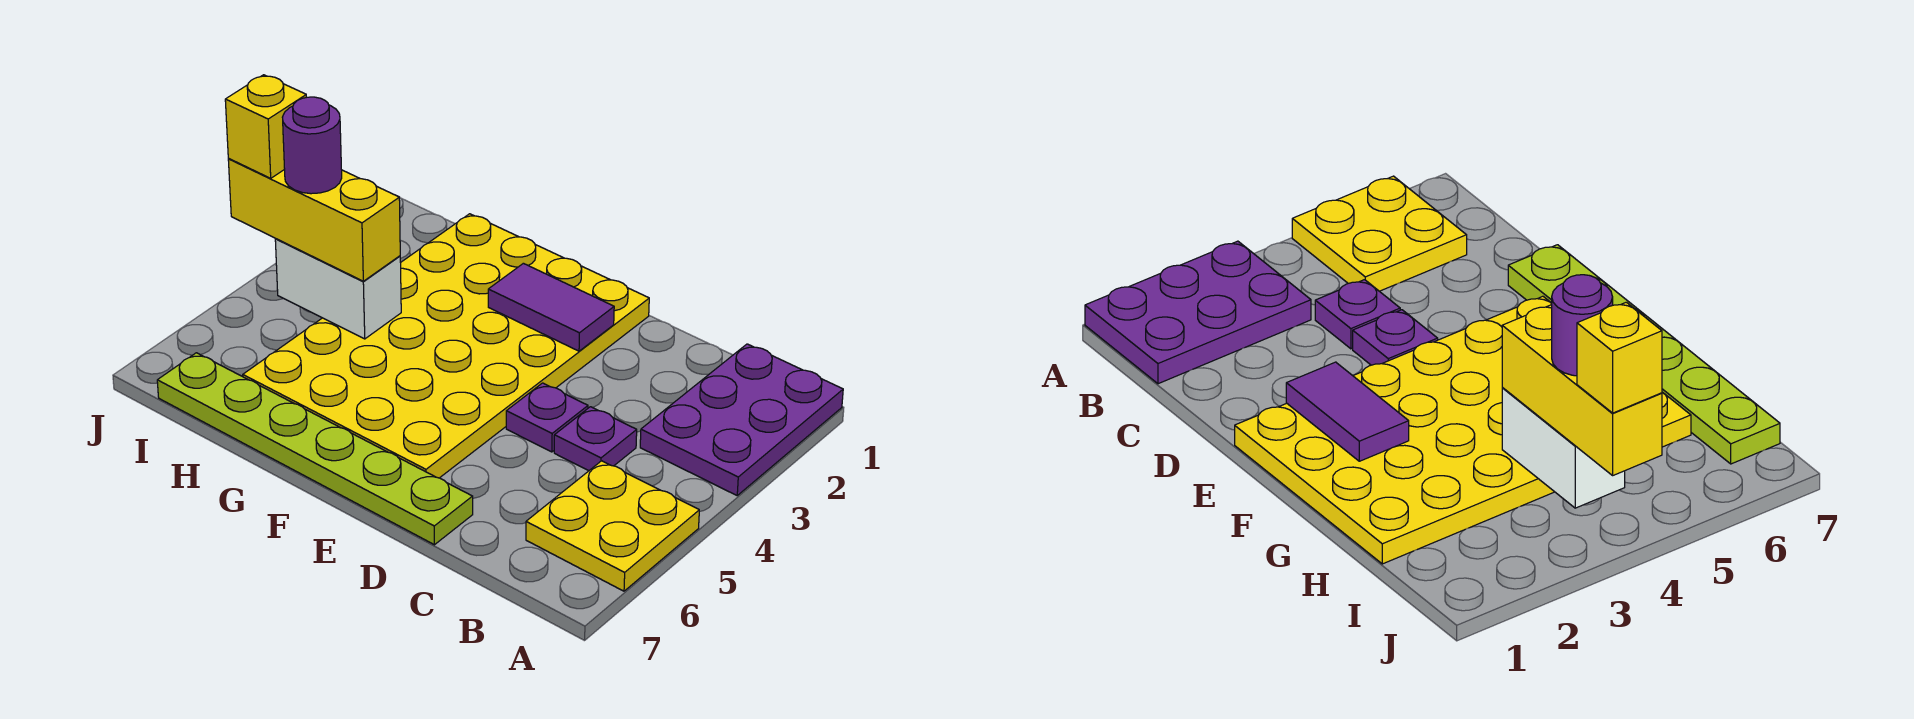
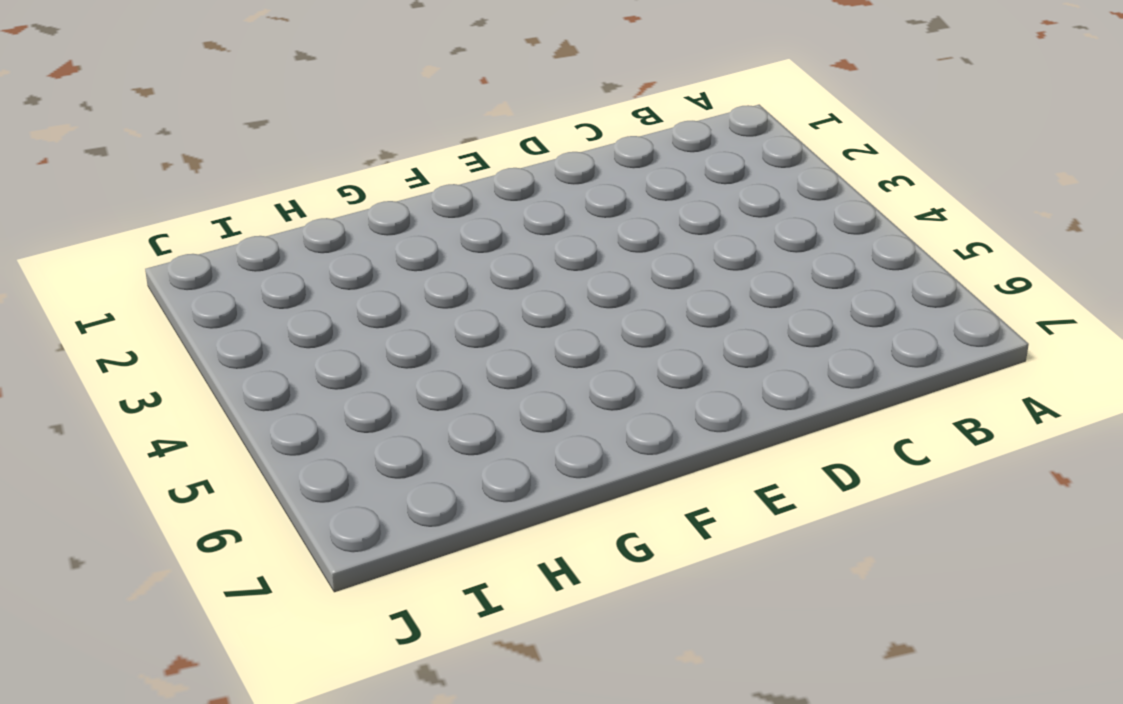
none -> purple plate A1:B3 level 1
none -> yellow plate A5:B6 level 1

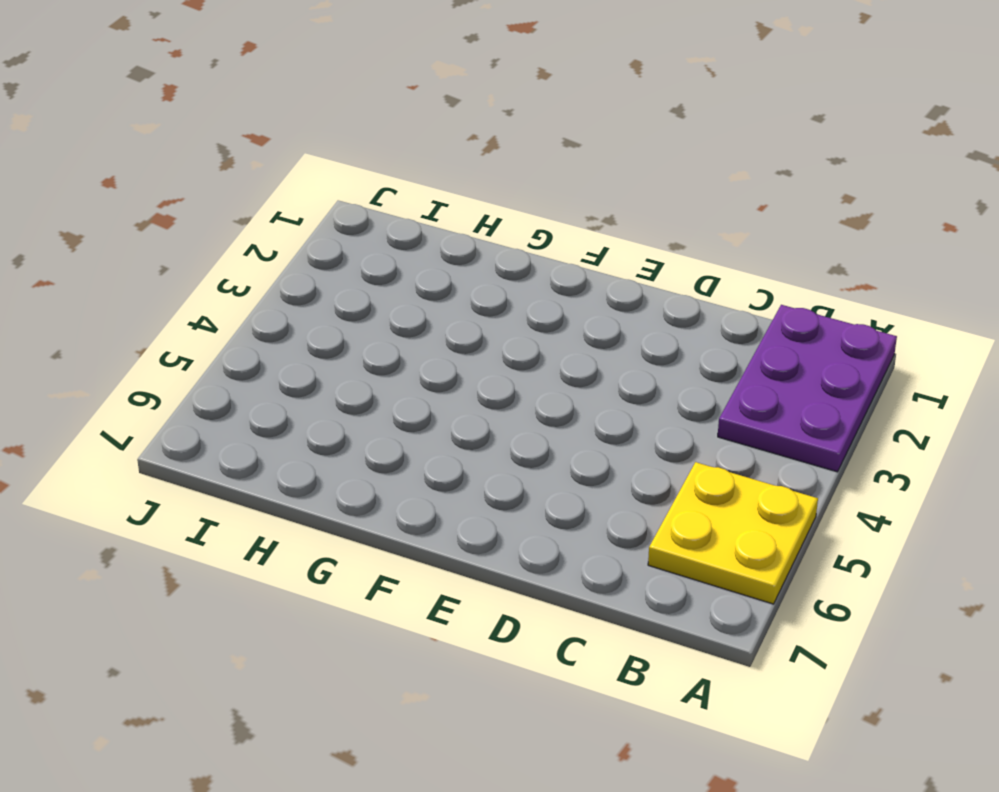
none -> purple plate C4 level 1
none -> purple plate D4 level 1

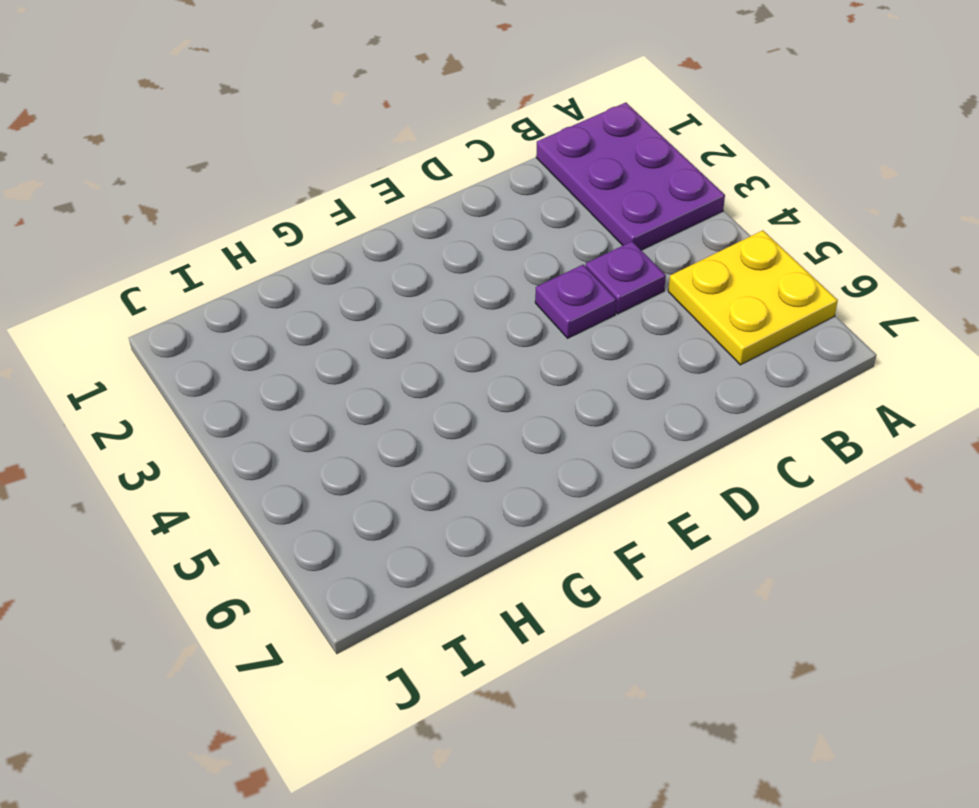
none -> lime plate D7:I7 level 1
none -> yellow plate E1:H6 level 1

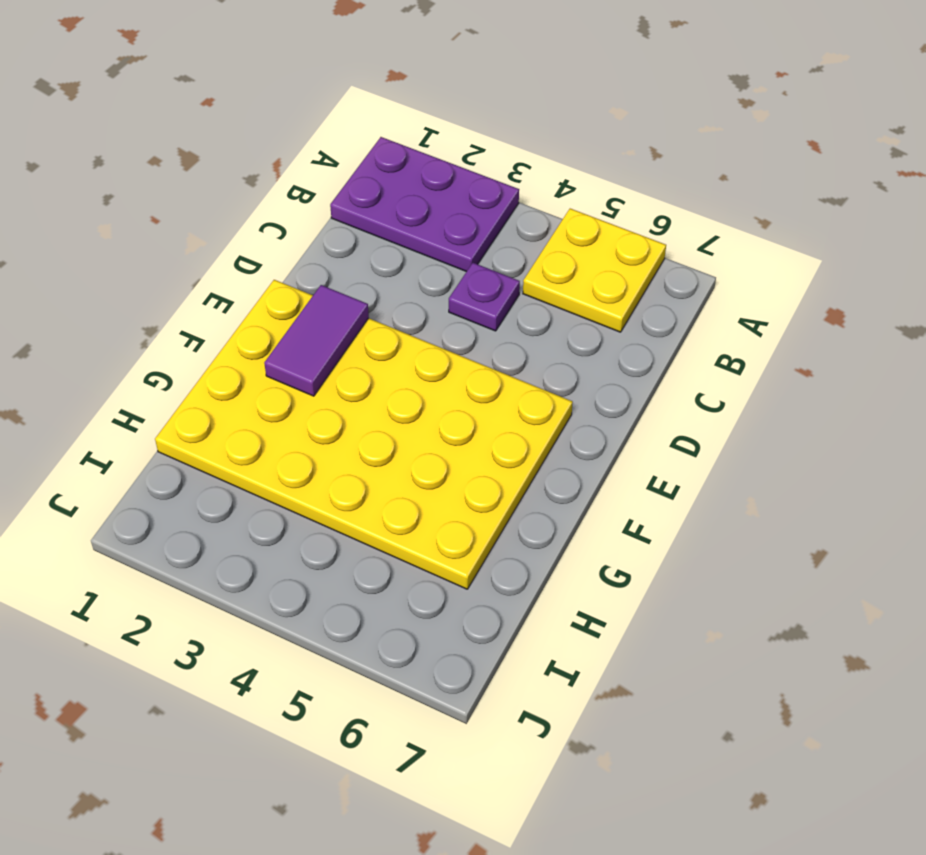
none -> purple plate D4 level 1
none -> lime plate D7:I7 level 1

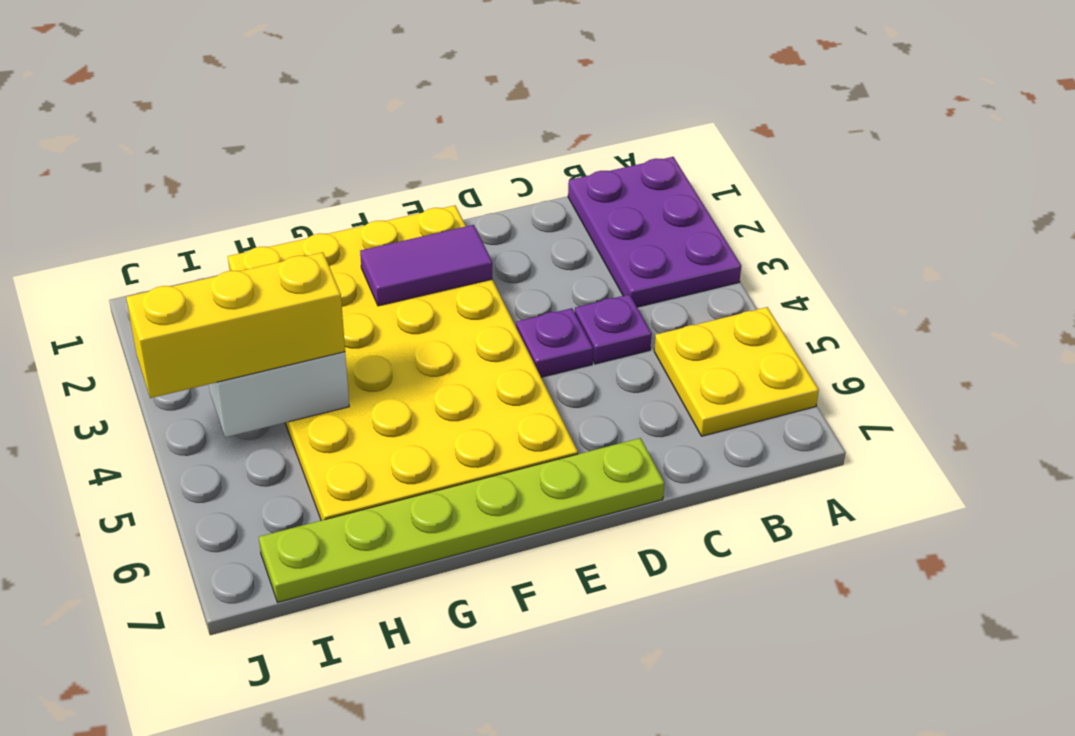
none -> purple round brick I4 level 4
none -> yellow brick J4 level 4

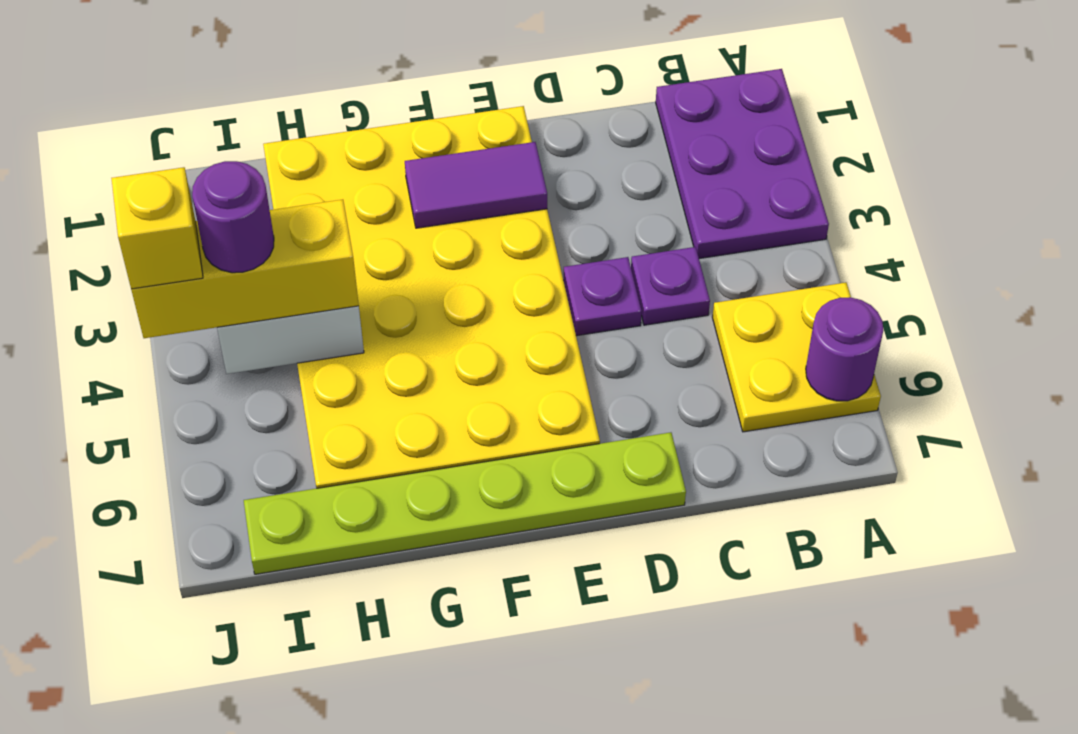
purple round brick A6 level 2 -> none

